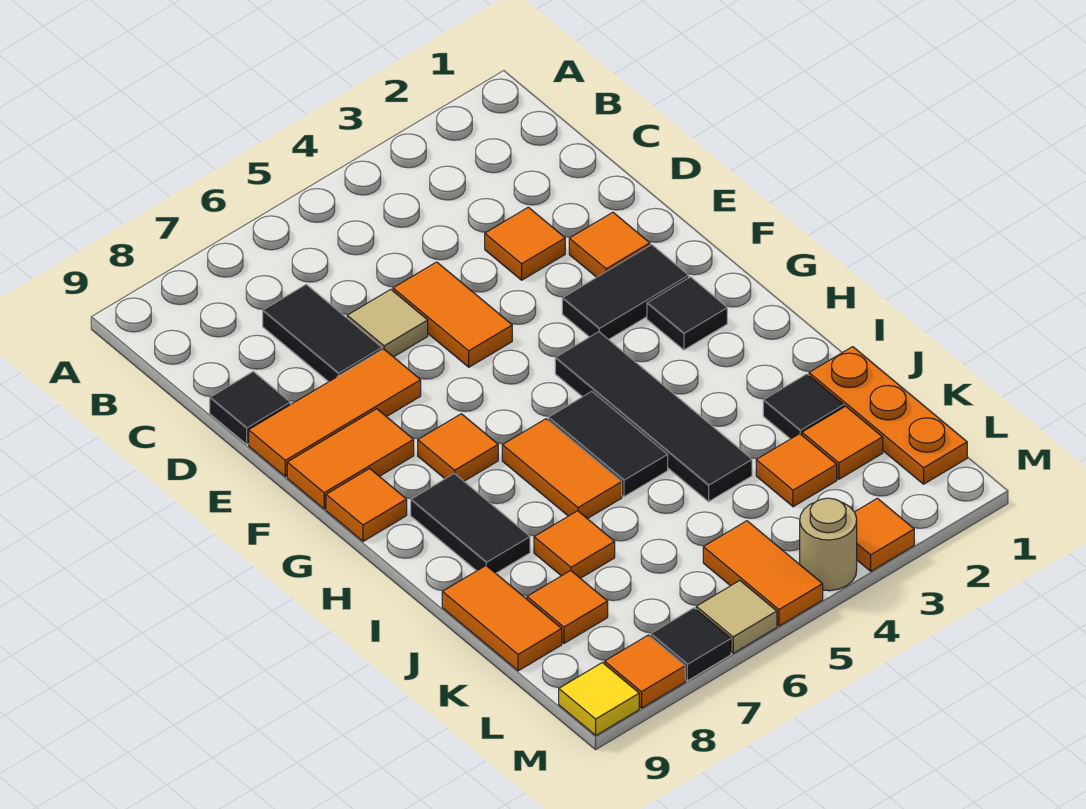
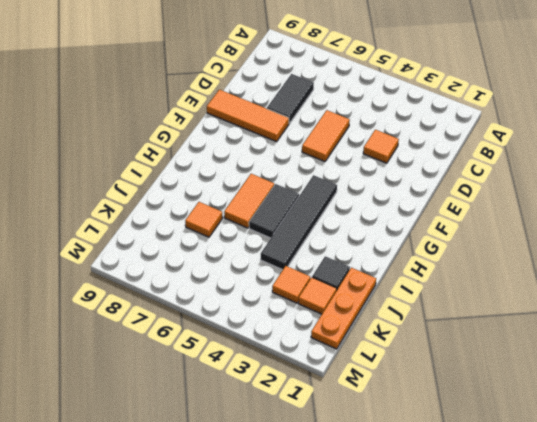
none -> tan tile D6 level 1
none -> black tile D9 level 1
none -> orange tile E2 level 1
none -> black tile F2:F3 level 1

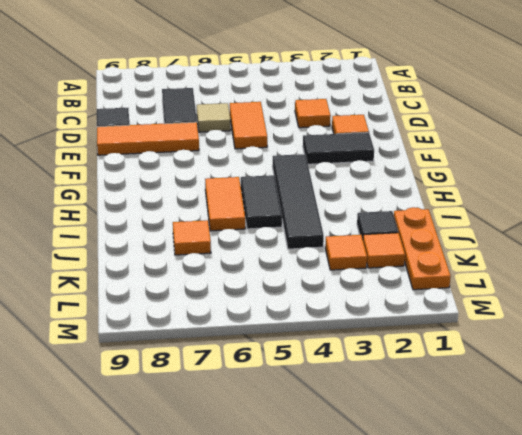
none -> orange tile F8:F9 level 1
none -> black tile G2 level 1
none -> orange tile G7 level 1
none -> orange tile G9 level 1

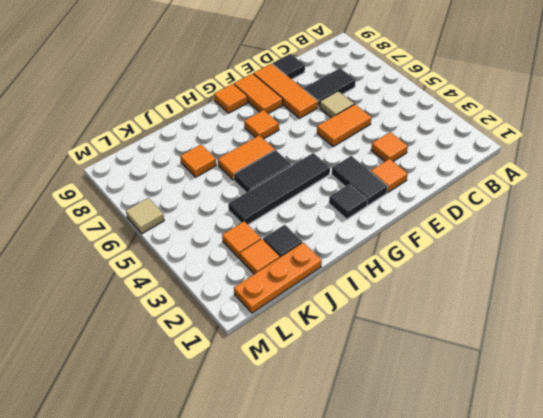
none -> black tile H8:I8 level 1
none -> orange tile J9:K9 level 1
none -> orange tile K8 level 1
none -> orange tile L5:M5 level 1

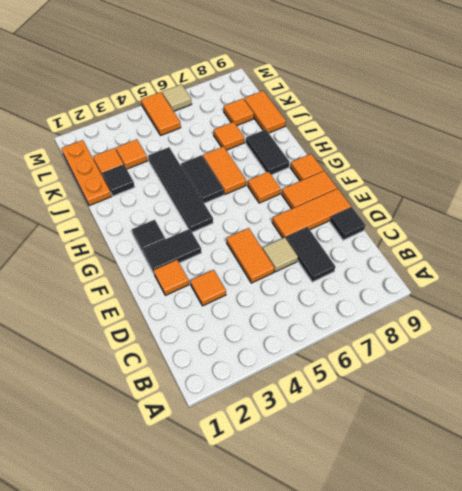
none -> orange tile M3 level 1
none -> tan round brick M4 level 1
none -> black tile M7 level 1
none -> orange tile M8 level 1

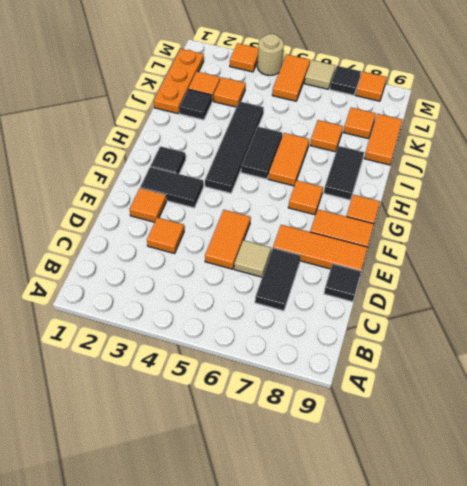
none -> yellow tile M9 level 1

